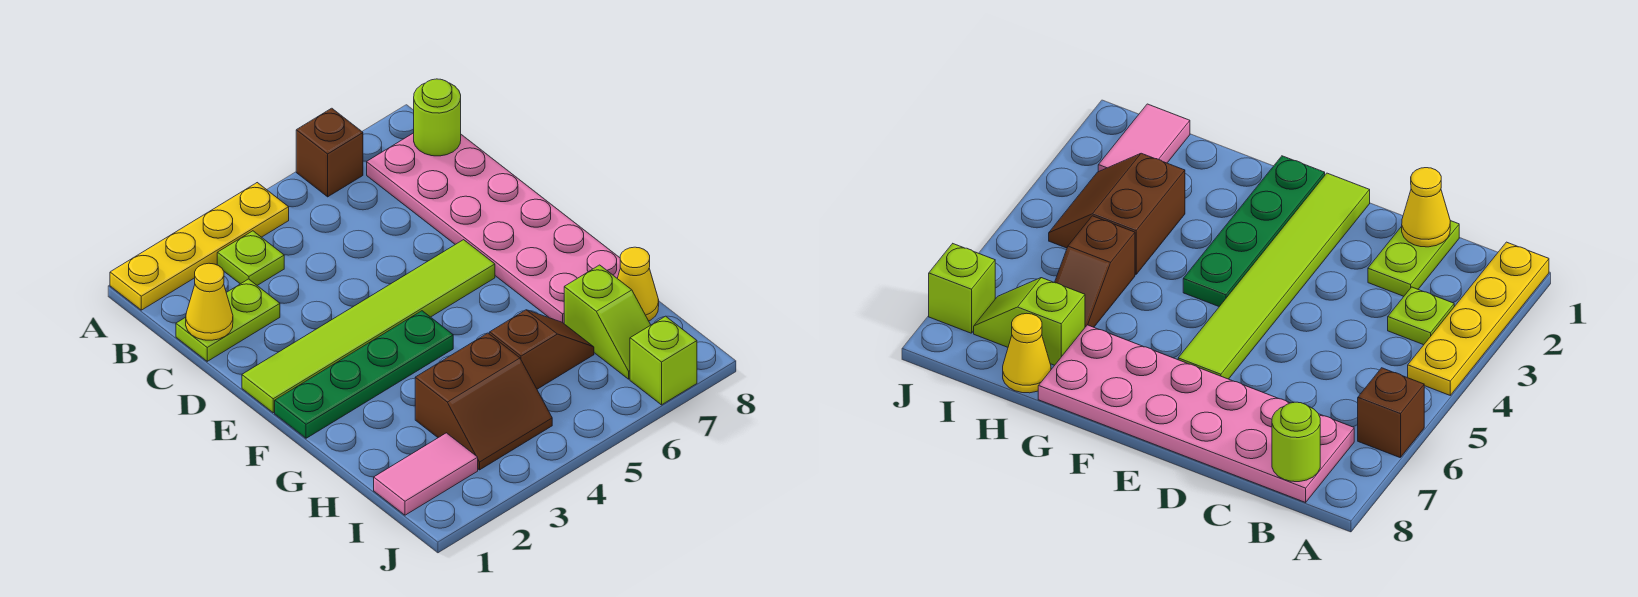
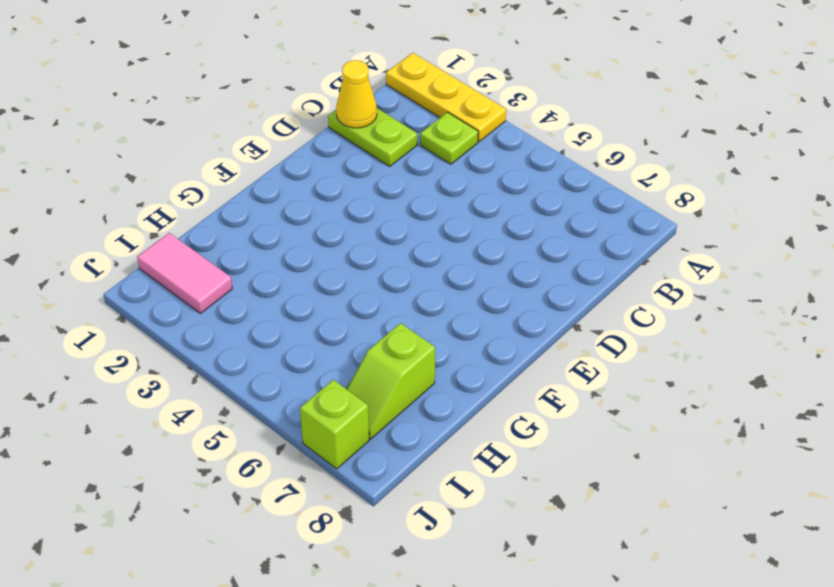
yellow plate A1:A3 level 1 -> yellow plate A1:A4 level 1
none -> brown brick A6 level 1
none -> pink plate B7:G8 level 1
none -> lime tile E1:E6 level 1

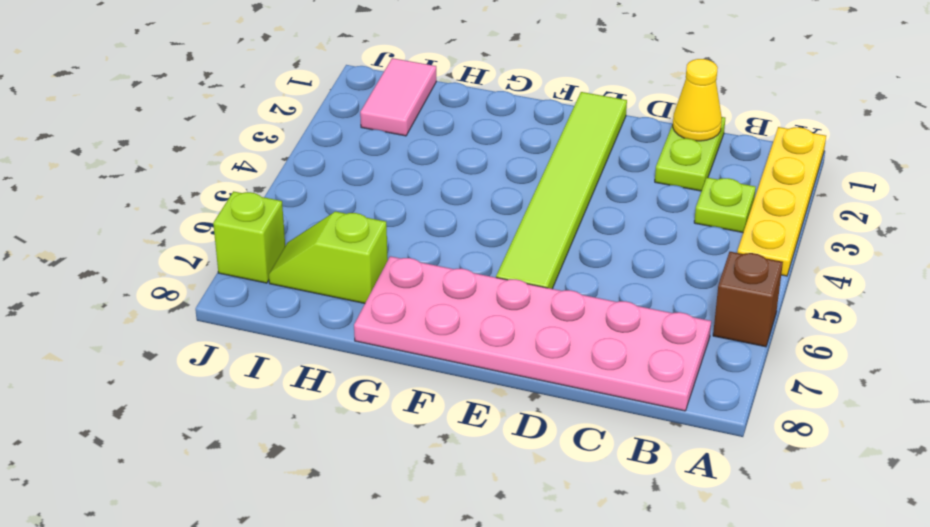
none -> green plate F1:F4 level 1
none -> brown slope H3:I4 level 1 top H
none -> brown slope H5:H6 level 1 top 5

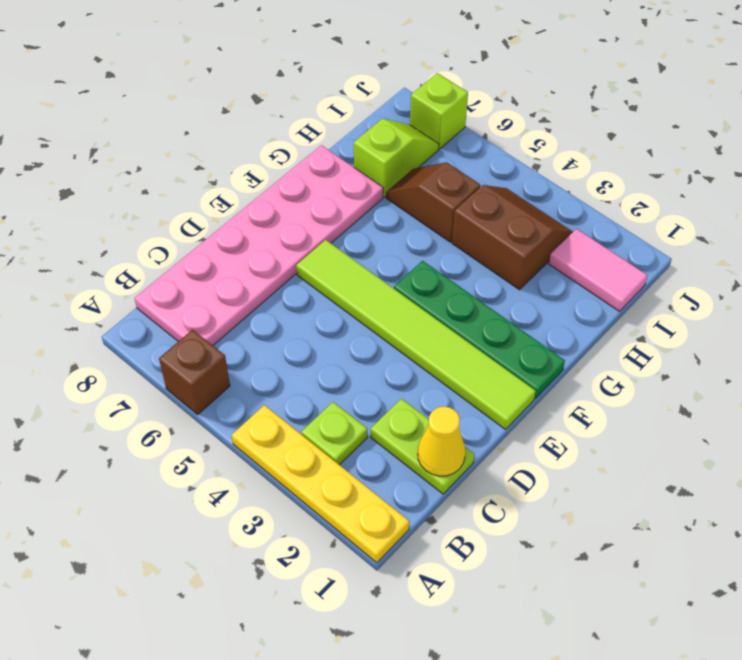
none -> yellow cone H8 level 1
none -> lime round brick B8 level 2

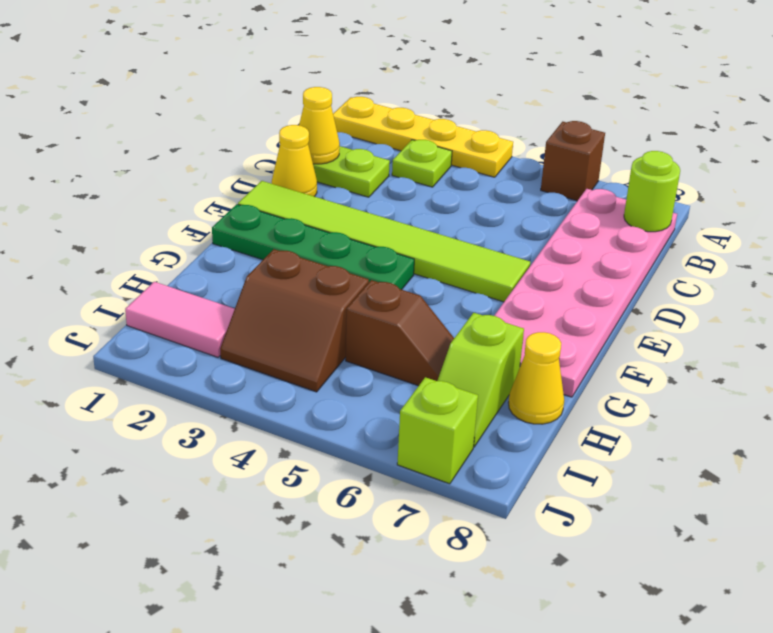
yellow cone D1 level 1 -> none

